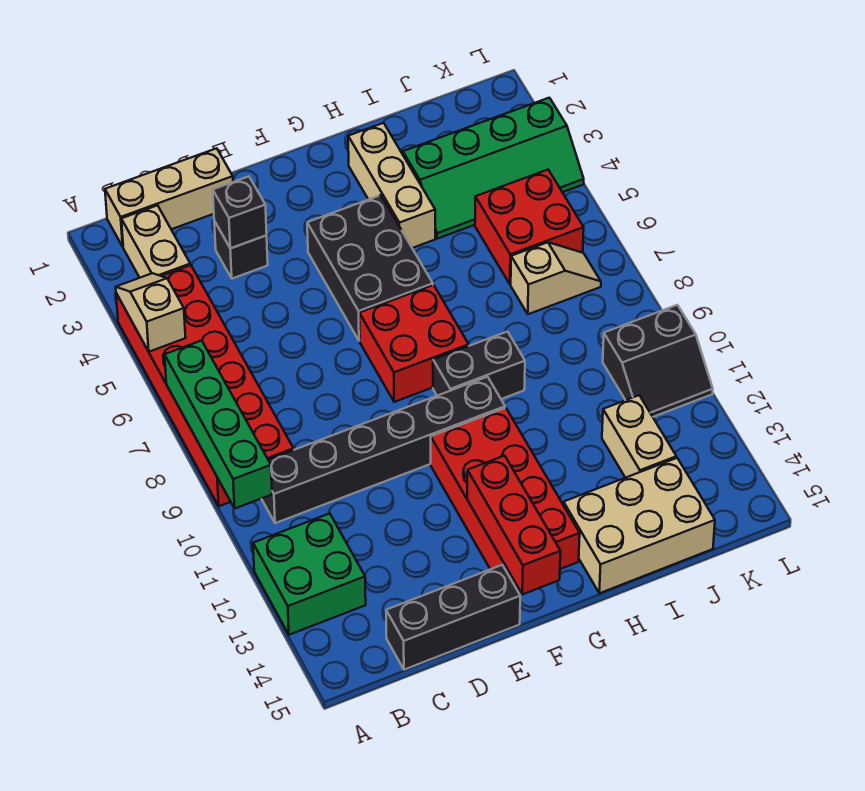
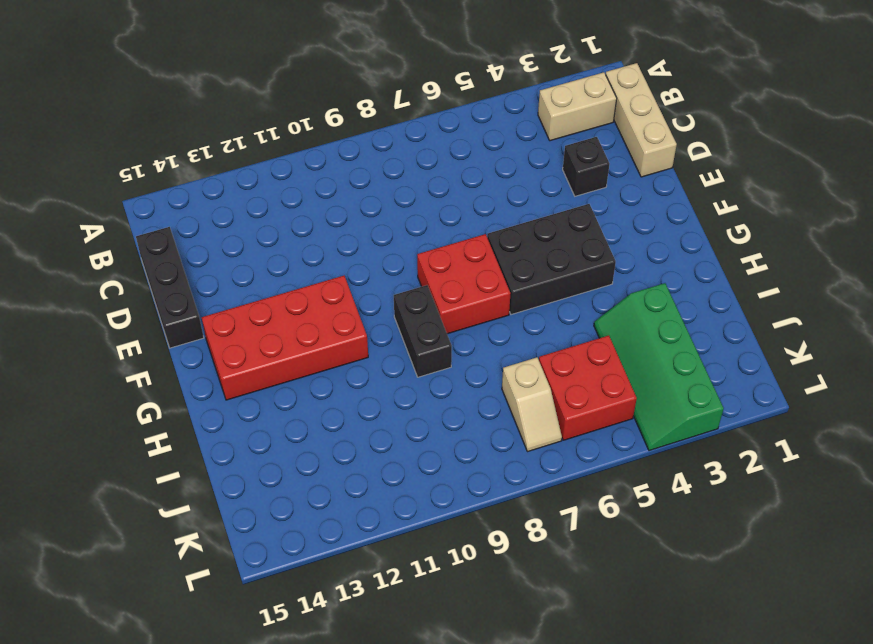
none -> red brick A4:B9 level 1
none -> green brick A12:B13 level 1
none -> black brick B10:G10 level 1

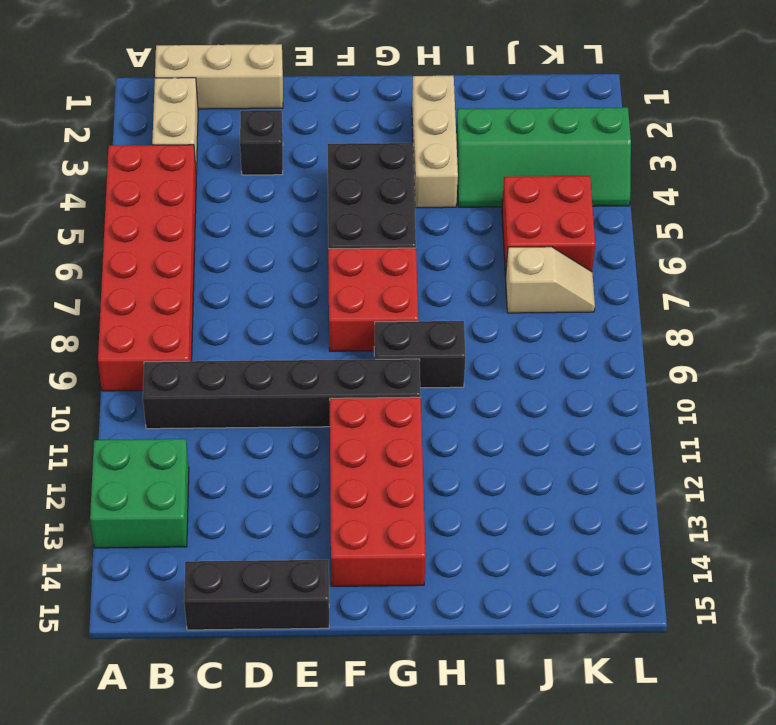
none -> tan brick H14:J15 level 1
none -> tan brick J12:J13 level 1
none -> black slope K10:L11 level 1 top 10

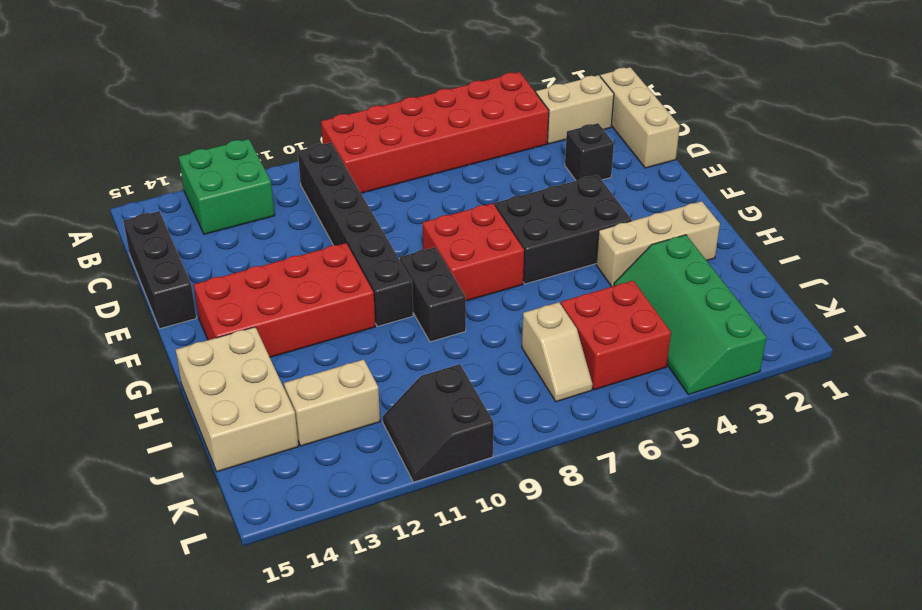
none -> tan slope A4:A5 level 2 top 5
none -> green brick A7:A10 level 2
none -> black brick D3 level 2

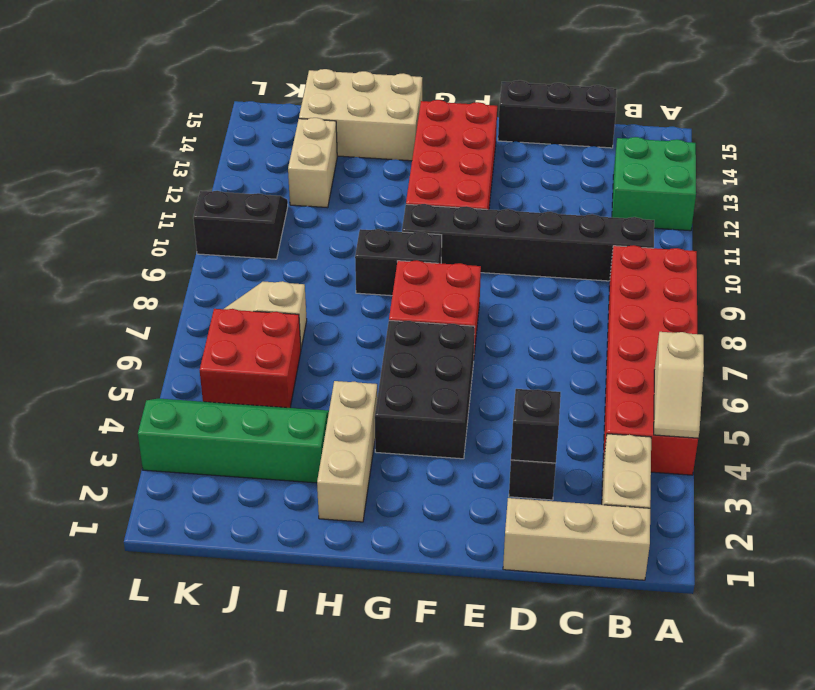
none -> green brick A7:A10 level 2
none -> red brick F13:F15 level 2

